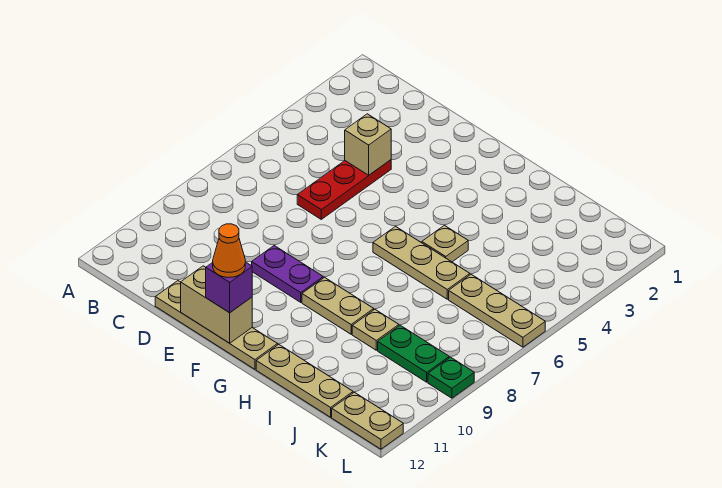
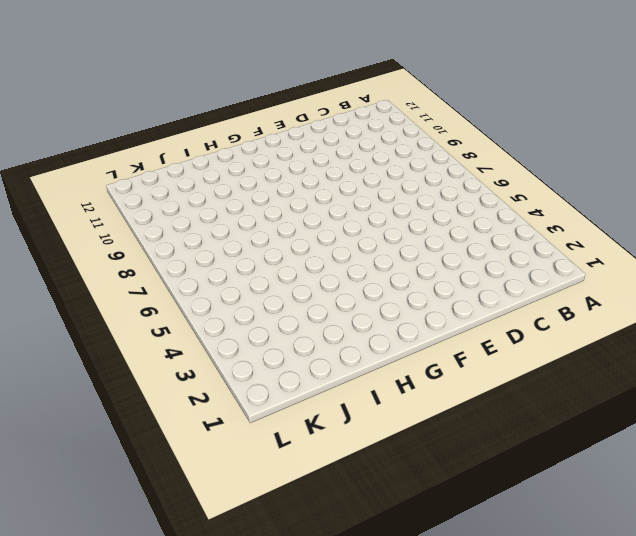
none -> red plate D4:D6 level 1
none -> tan plate D12:G12 level 1
none -> purple plate E9:F9 level 1

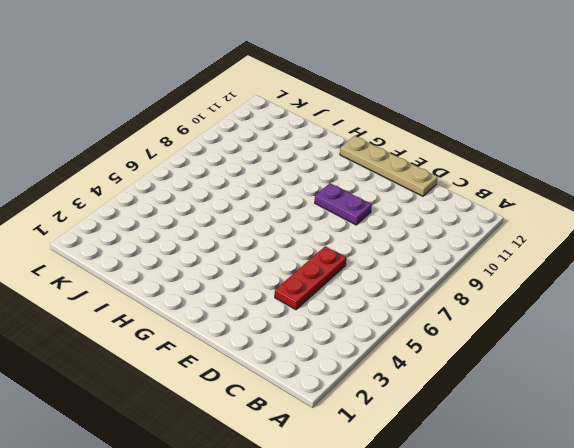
none -> tan plate G6:I6 level 1
none -> tan plate G9:H9 level 1
none -> tan plate H5 level 1

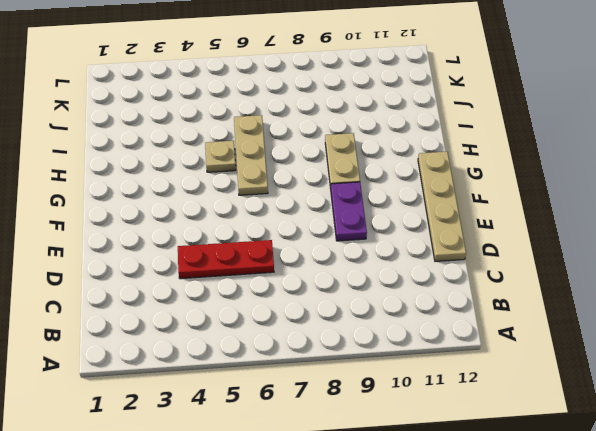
none -> tan plate H12:J12 level 1
none -> tan plate I9 level 1
none -> tan plate J6:L6 level 1

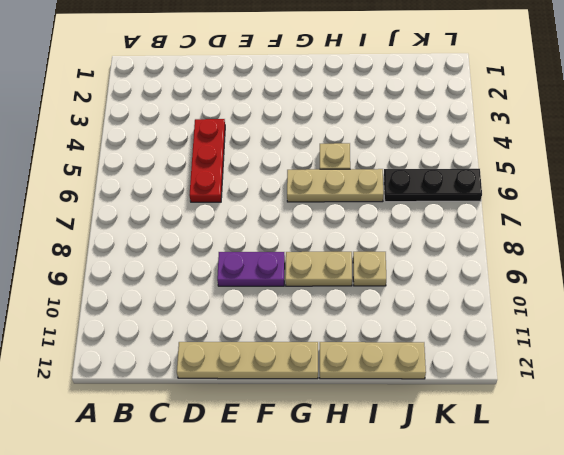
black plate J6:L6 level 1 -> tan plate J6:L6 level 1
none -> green plate J9:K9 level 1
none -> tan plate K12:L12 level 1
none -> green plate L9 level 1

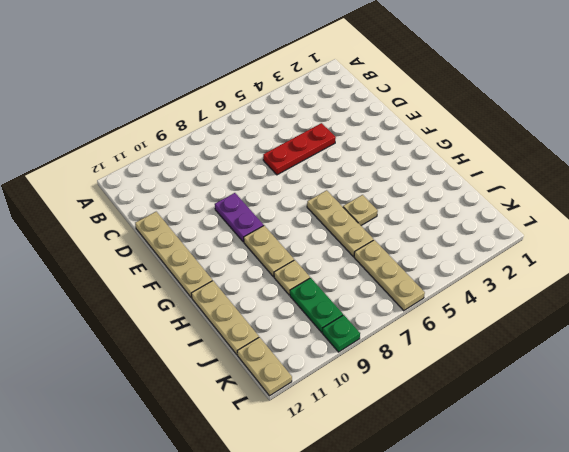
none -> tan brick D4 level 2
none -> tan brick E12:F12 level 2
none -> purple brick F12 level 3

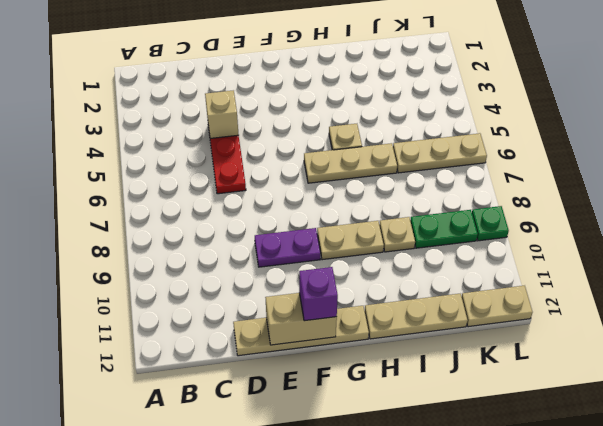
none -> orange cone F12 level 4

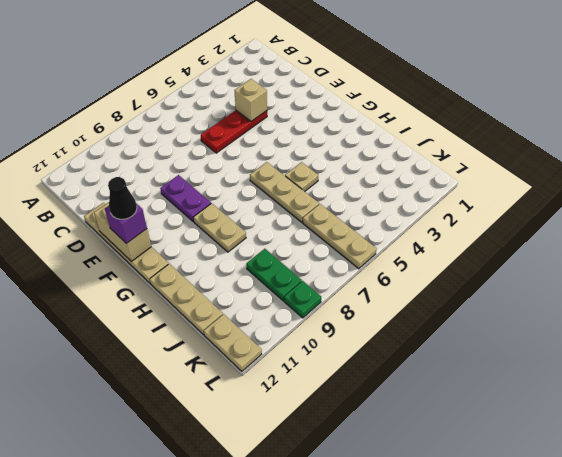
black cone F12 level 4 -> orange cone F12 level 4
none -> tan plate I9 level 1

